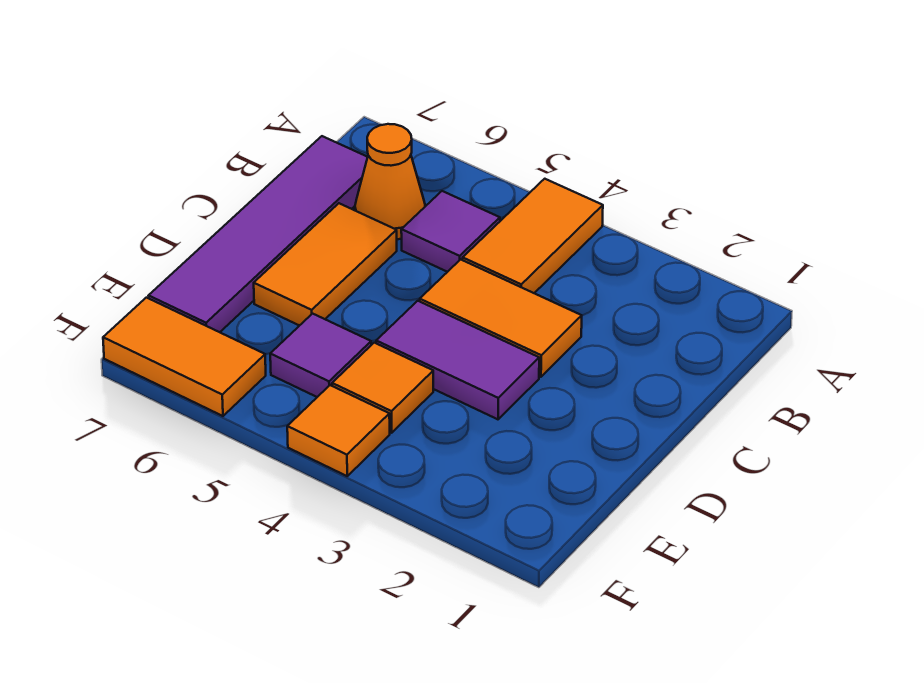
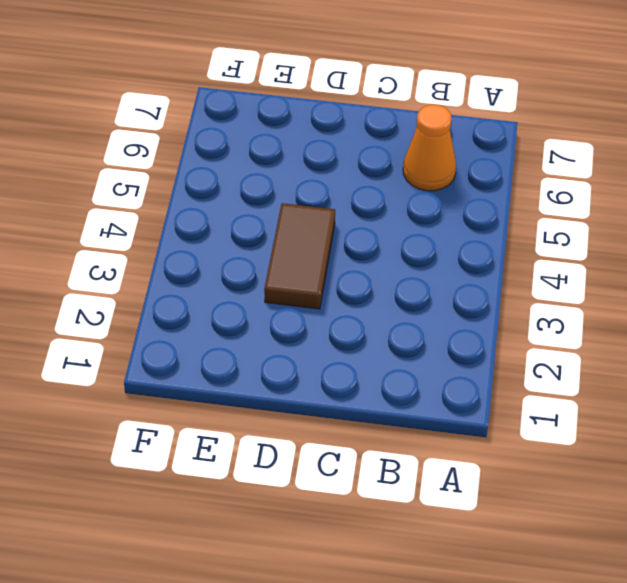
brown tile D3:D4 level 1 -> purple tile D3:D4 level 1
none -> orange tile A4:B4 level 1
none -> purple tile B5 level 1

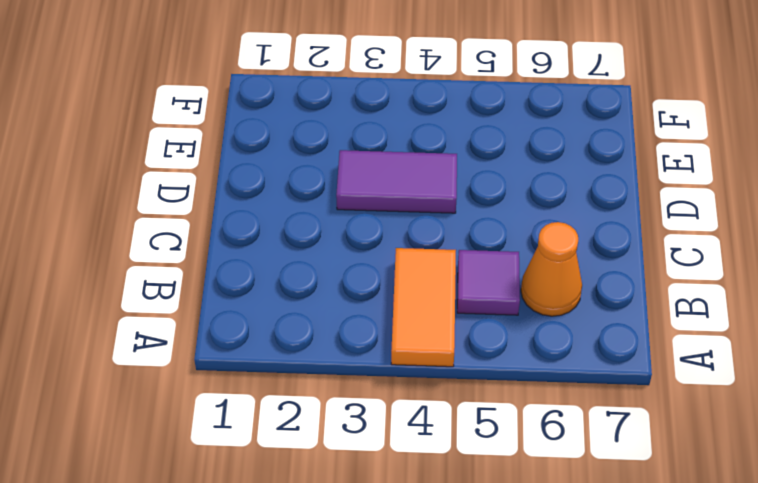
none -> purple tile B7:E7 level 1
none -> orange tile C3:C4 level 1

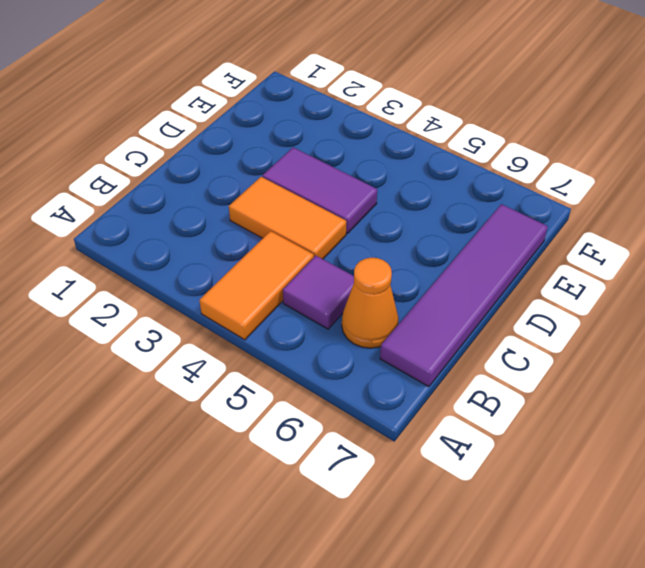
none -> orange tile C6:D6 level 1
none -> orange tile E4 level 1

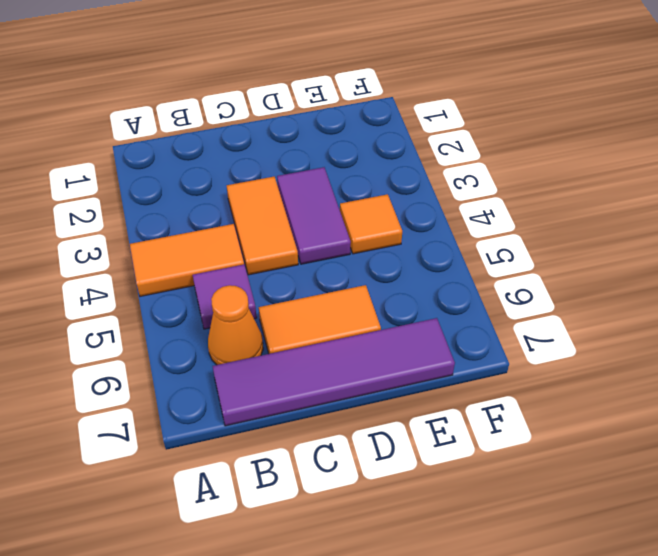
none -> purple tile E5 level 1
none -> orange tile F4 level 1

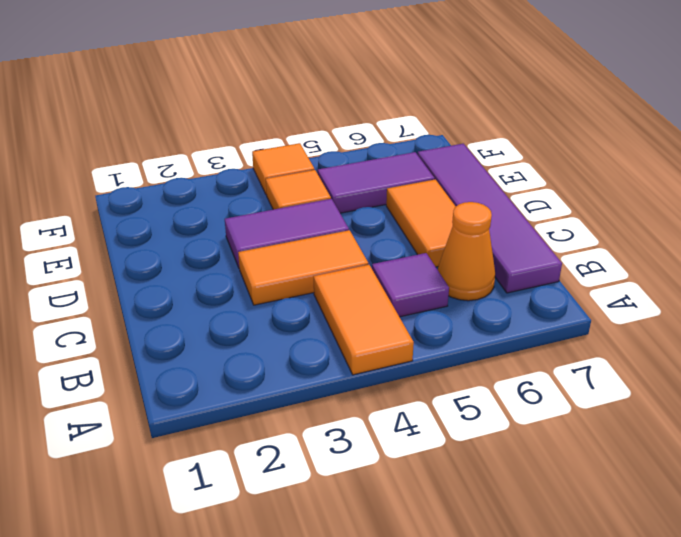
purple tile E5:E6 level 1 -> purple tile E5 level 1
none -> orange tile F6:F7 level 1

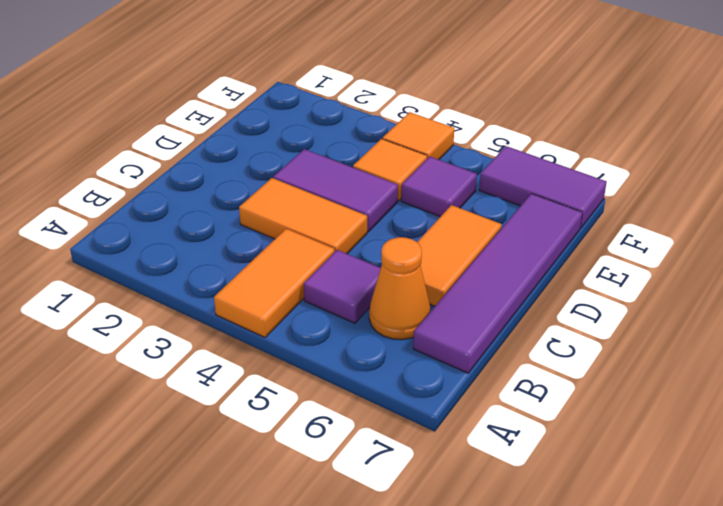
purple tile F6:F7 level 1 -> orange tile F6:F7 level 1

